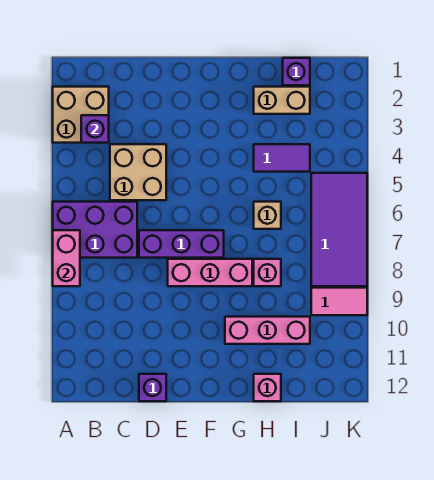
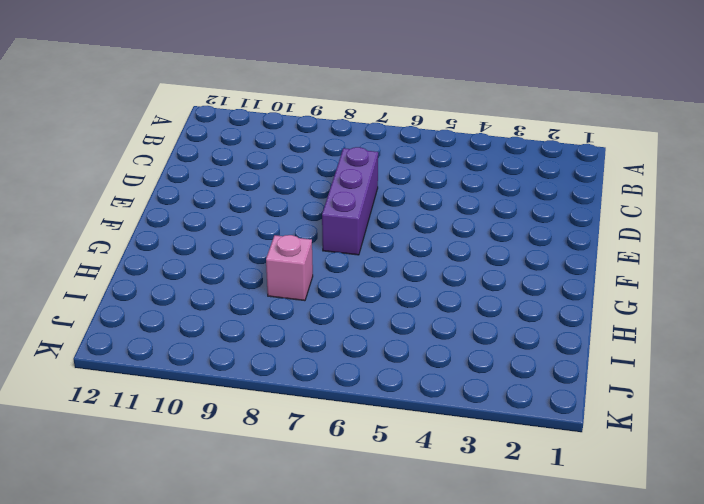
none -> tan brick A2:B3 level 1
none -> purple brick A6:C7 level 1
none -> tan brick C4:D5 level 1

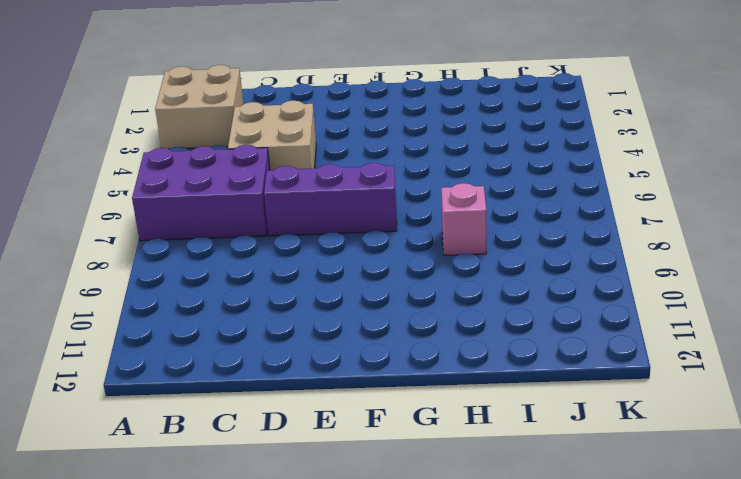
none -> purple brick D12 level 1
none -> pink brick E8:G8 level 1
none -> pink brick G10:I10 level 1

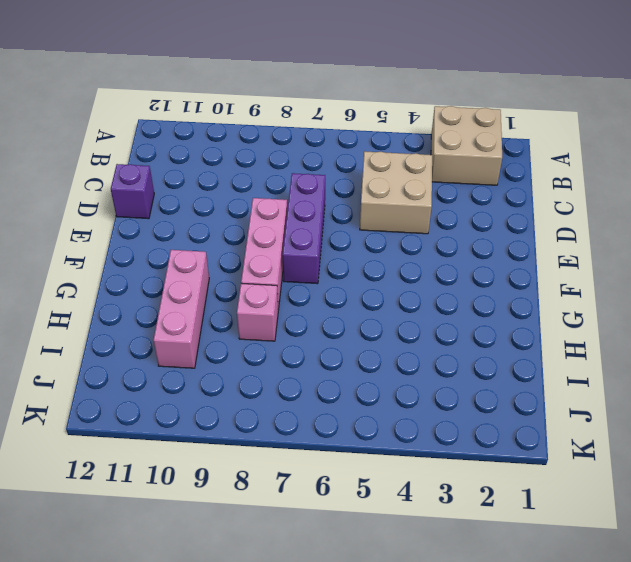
none -> purple brick A6:C7 level 1
none -> tan brick H2:I2 level 1
none -> purple tile H4:I4 level 1

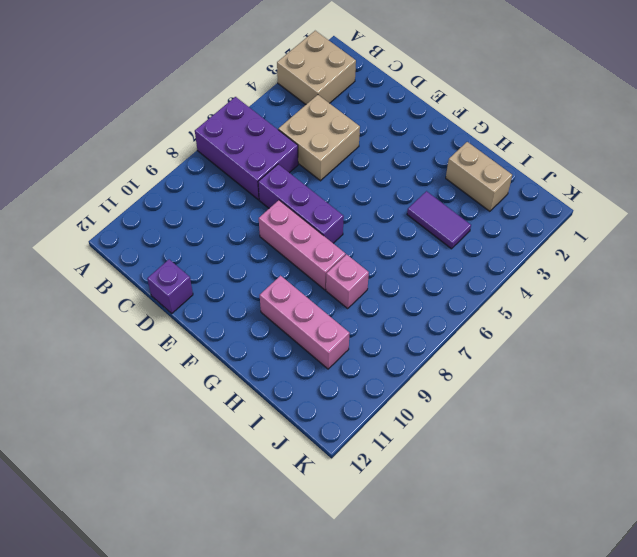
none -> tan brick H6 level 1
none -> pink brick H12 level 1
none -> purple brick I1 level 1

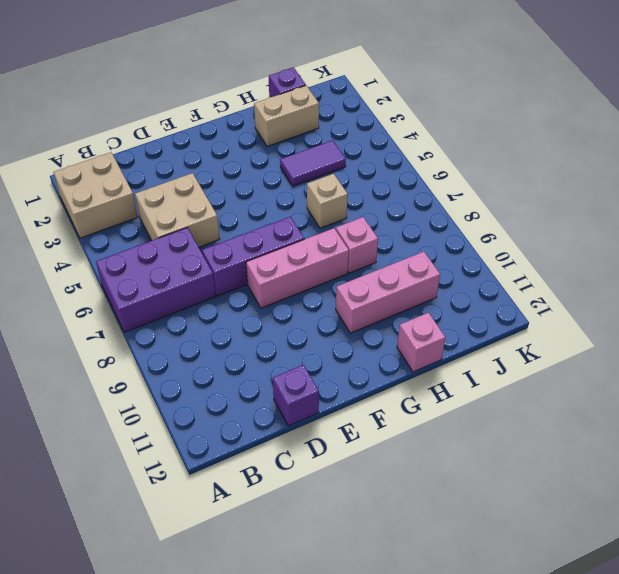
none -> purple tile J5:K8 level 1
none -> pink tile J9:K9 level 1
none -> pink brick A7:A8 level 2

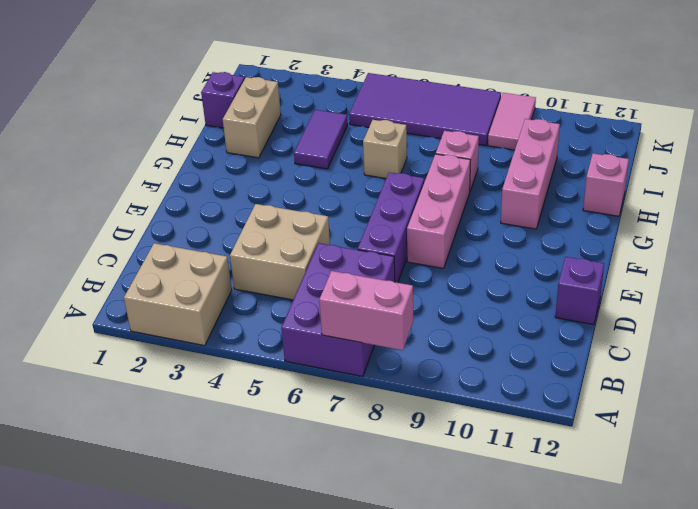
none -> purple brick B3 level 2

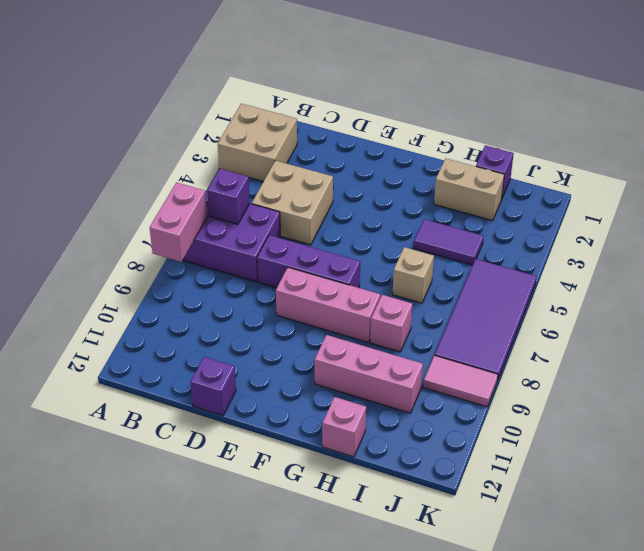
purple brick B6 level 2 -> purple brick B3 level 2

